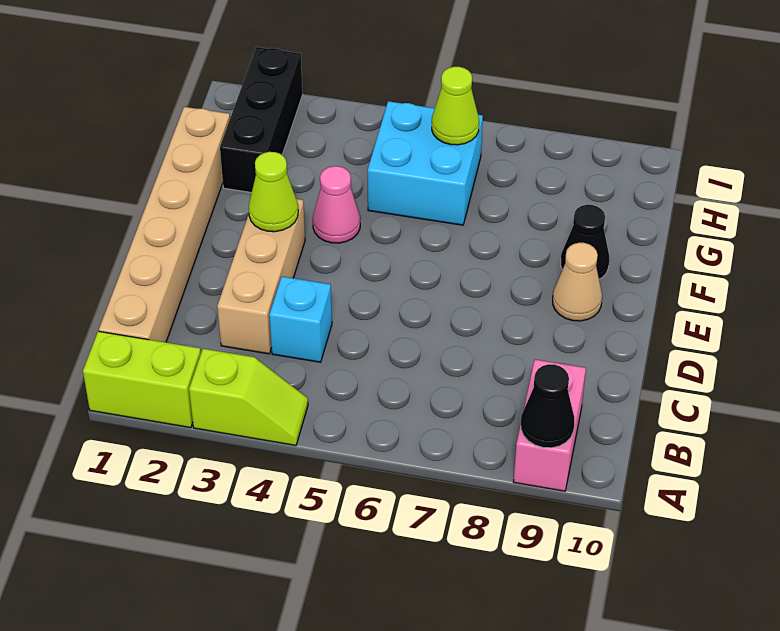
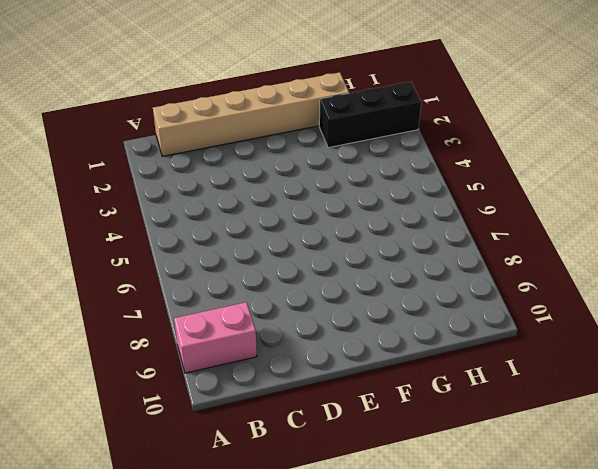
none -> lime brick A1:A2 level 1
none -> lime slope A3:A4 level 1 top 3
none -> tan brick C3:E3 level 1

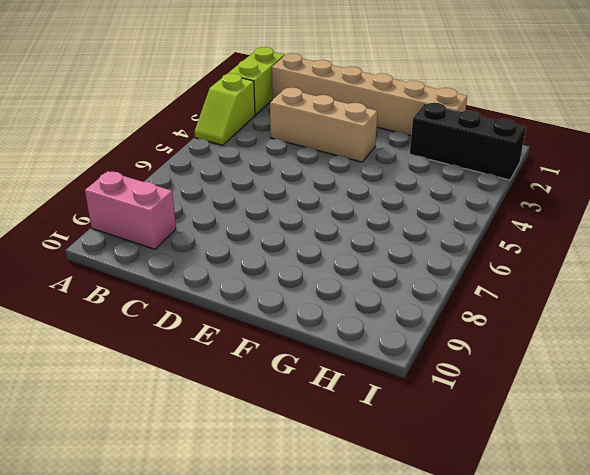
none -> cyan brick C4 level 1
none -> tan cone E9 level 1
none -> pink cone F4 level 1

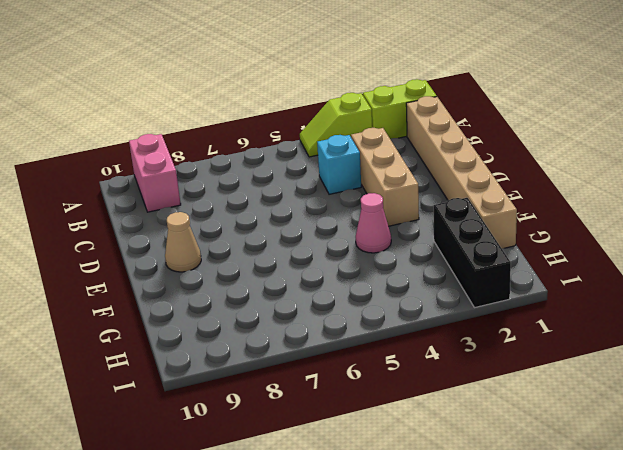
none -> black cone F9 level 1
none -> cyan brick G5:H6 level 1
none -> black cone A9 level 2

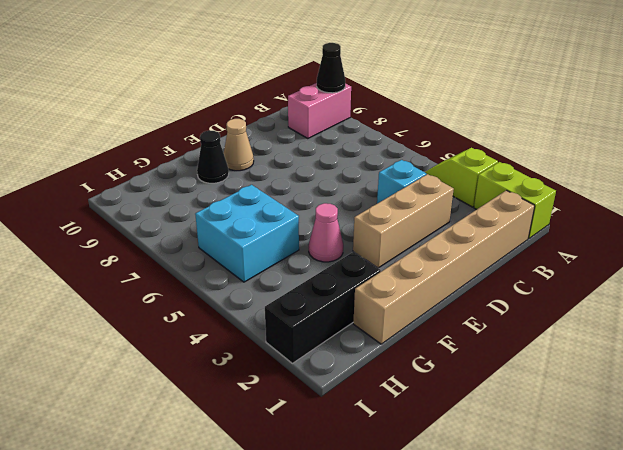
none -> lime cone E3 level 2
none -> lime cone H6 level 2

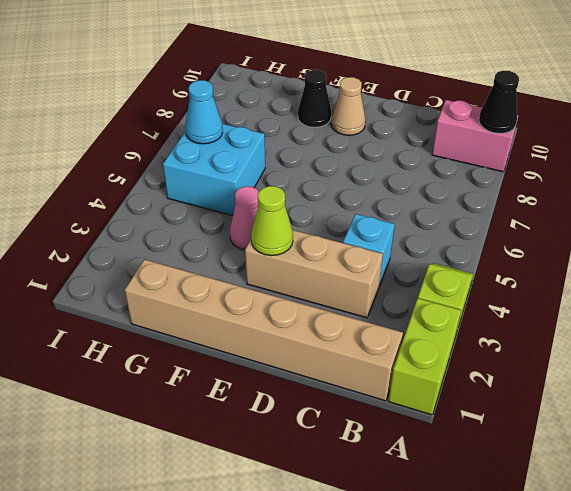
cyan cone H6 level 2 -> lime cone H6 level 2
none -> black brick G2:I2 level 1

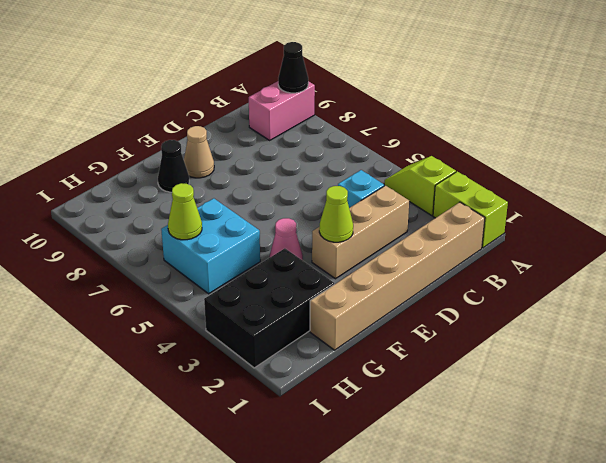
black brick G2:I3 level 1 -> black brick G2:I2 level 1

